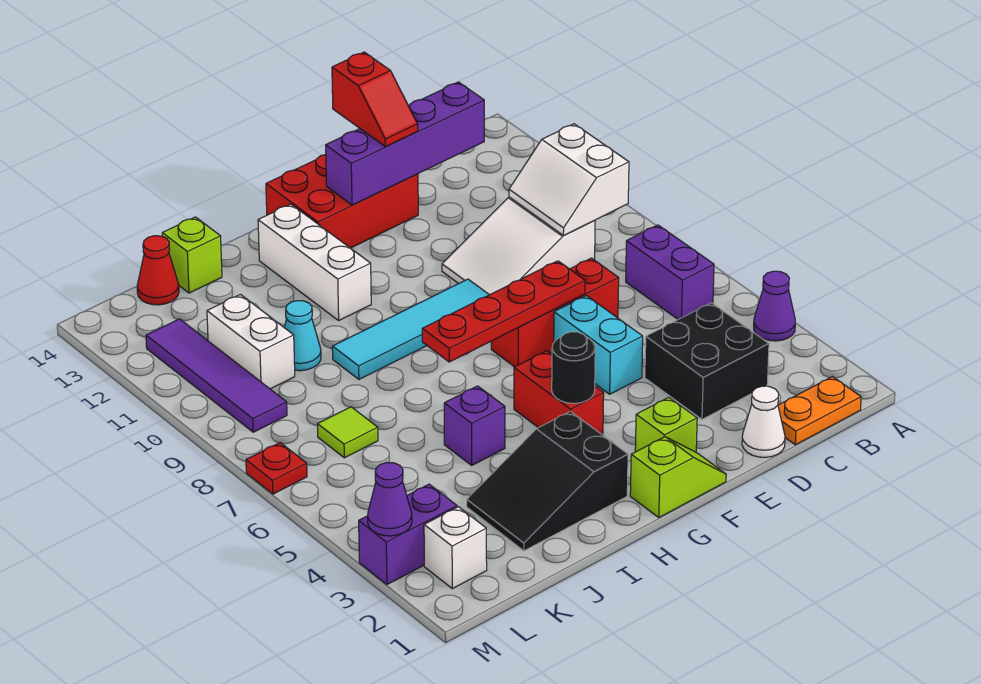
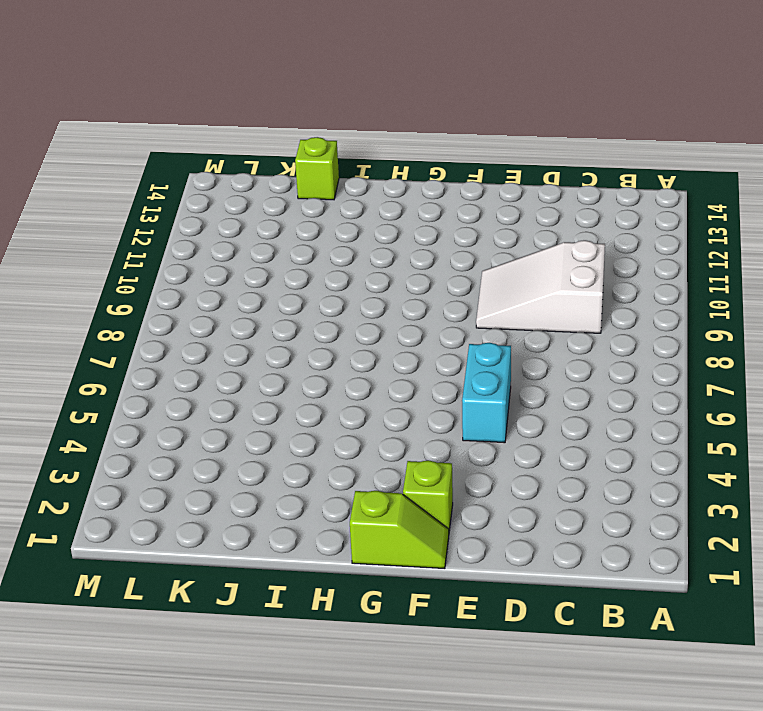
none -> purple cone A4 level 1
none -> orange plate B1:C1 level 1
none -> purple brick B6:B7 level 1
none -> black brick C3:D4 level 1

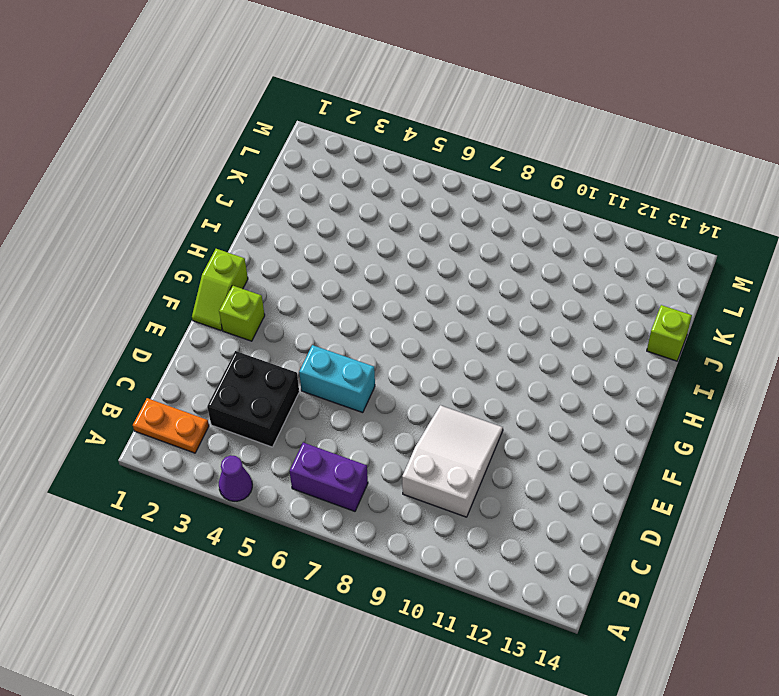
orange plate B1:B2 level 1 -> orange plate B1:C1 level 1
none -> white cone D1 level 1
none -> red brick D7:F7 level 1
none -> red brick E13:G14 level 1
none -> cyan tile F9:I9 level 1

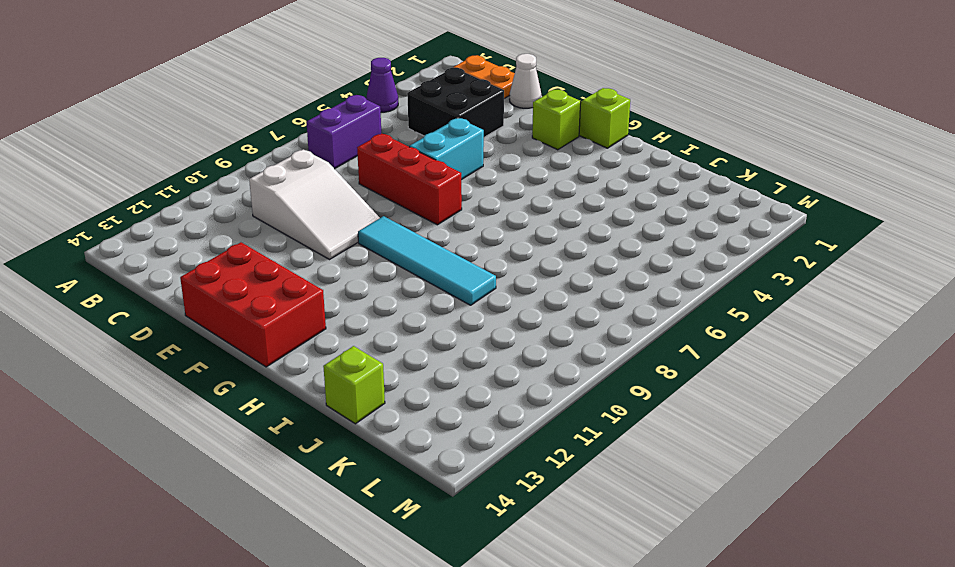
none -> red brick G4:G5 level 1
none -> black slope H2:J3 level 1 top H
none -> white brick H11:H13 level 1
none -> purple brick I5 level 1

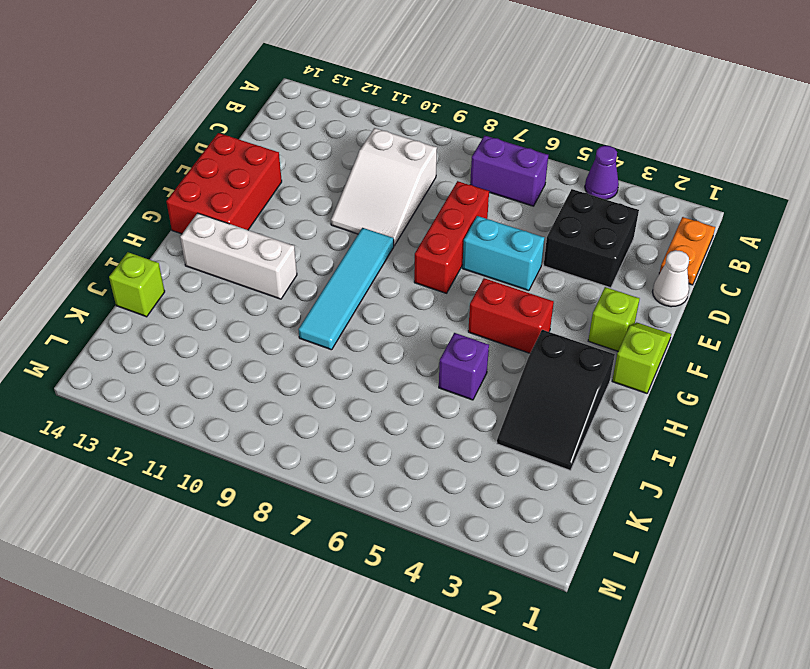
none -> cyan cone J10 level 1
none -> lime tile K7 level 1
none -> white brick K10:K11 level 1
none -> red cone K14 level 1

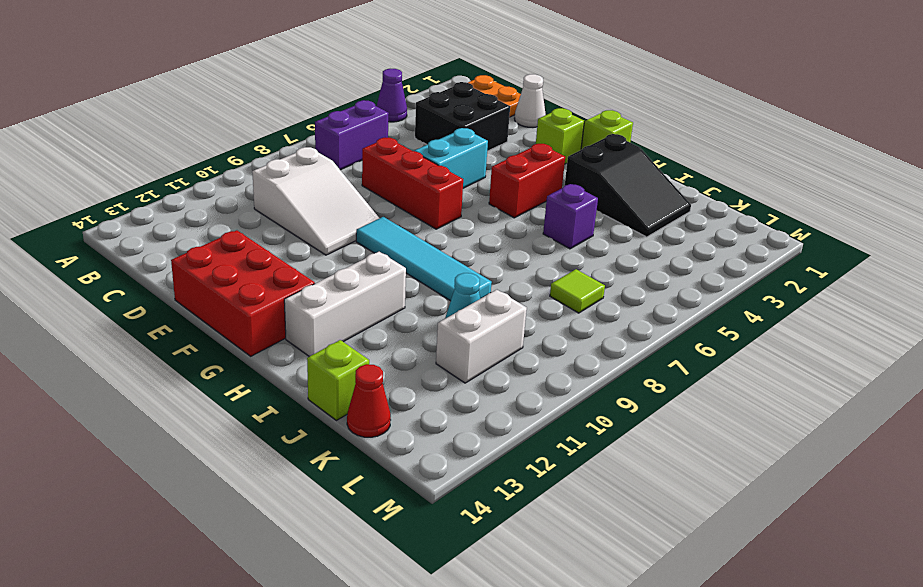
none -> white brick L2 level 1
none -> purple brick L3:M3 level 1
none -> purple tile L9:L12 level 1
none -> red plate M7 level 1

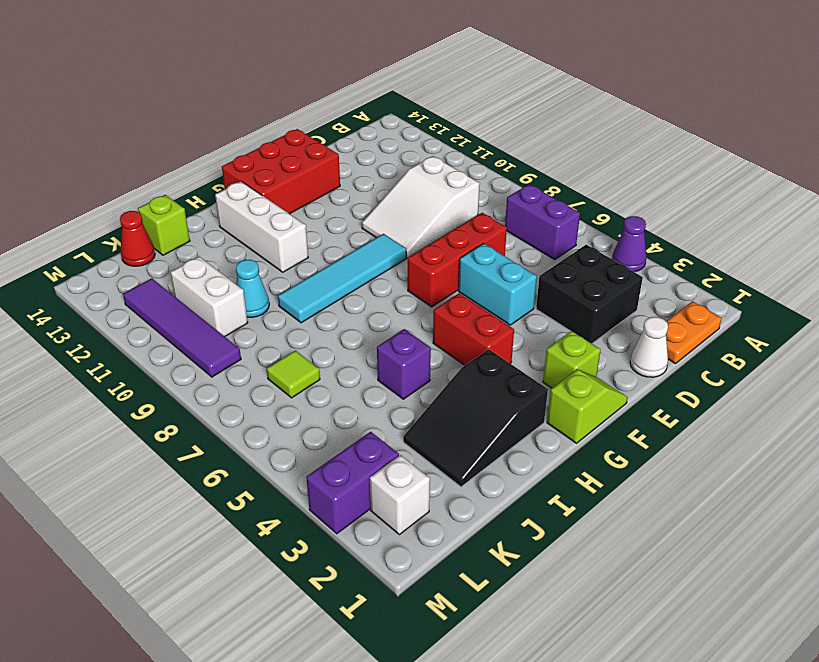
none -> red plate M7 level 1
none -> white slope B9:C10 level 2 top B
none -> purple brick C13:F13 level 2
none -> red plate E7:H7 level 2

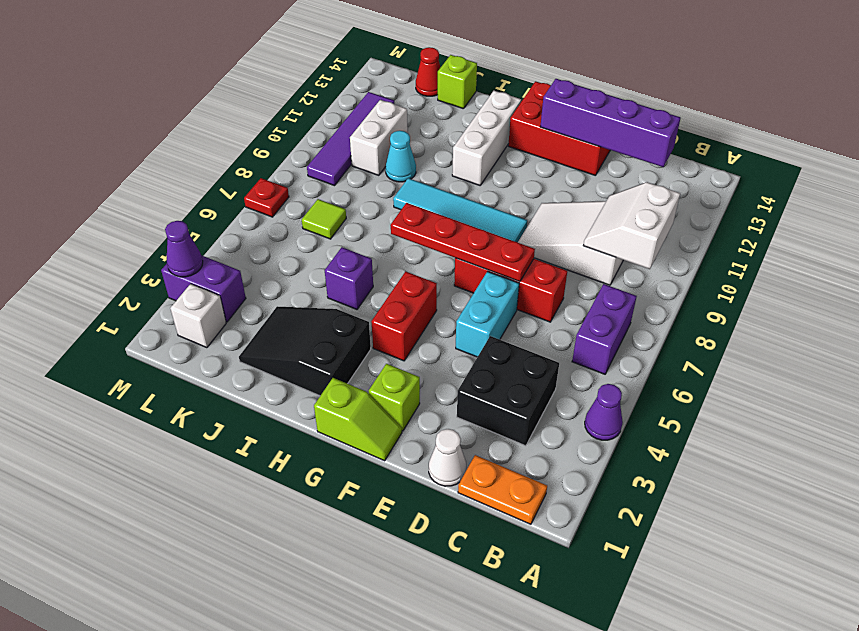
none -> black round brick G4 level 2
none -> red slope E13:E14 level 3 top 14

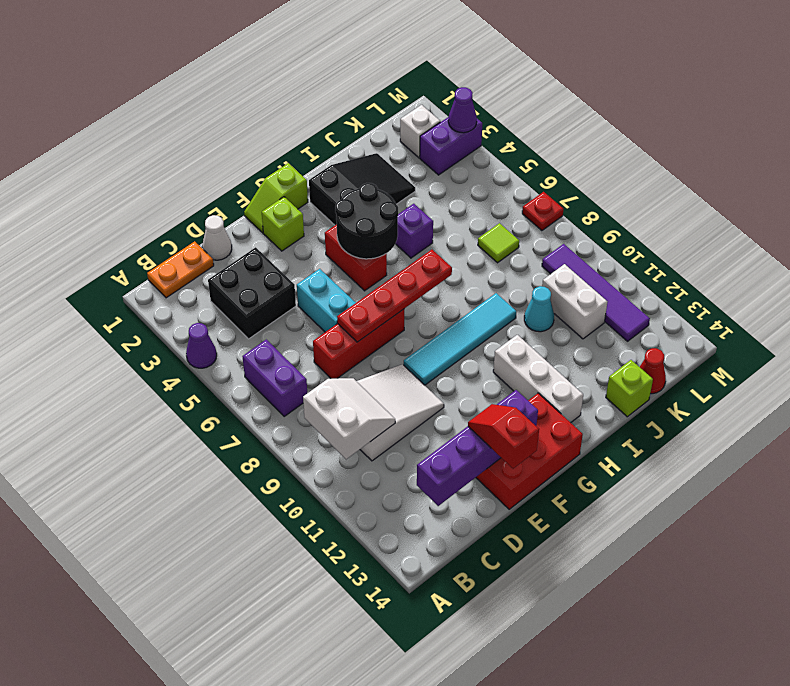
black round brick G4:H5 level 2 -> black round brick G4 level 2

